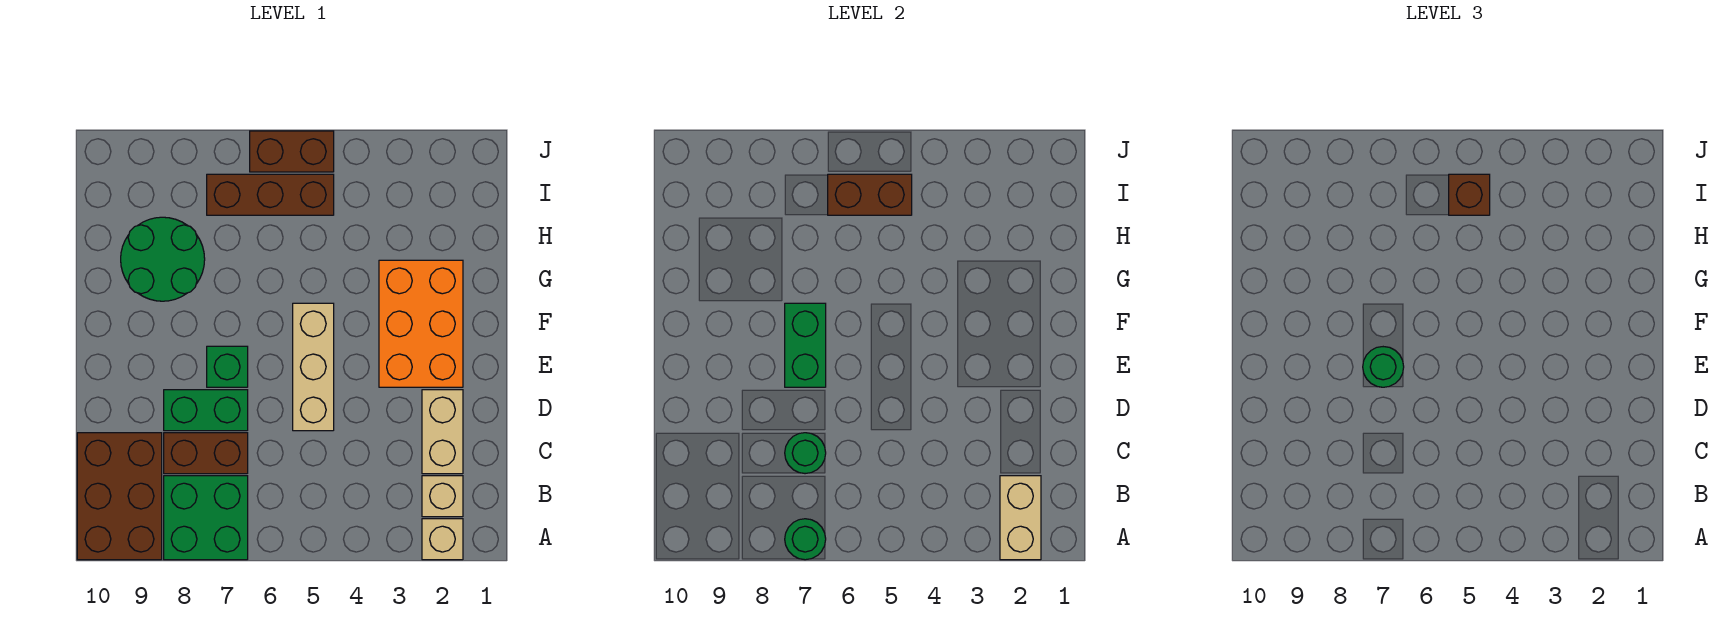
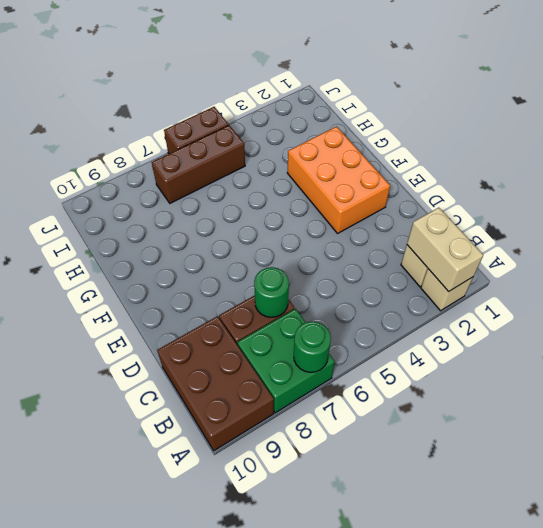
none -> tan brick C2:D2 level 1
none -> tan brick D5:F5 level 1
none -> green brick D7:D8 level 1

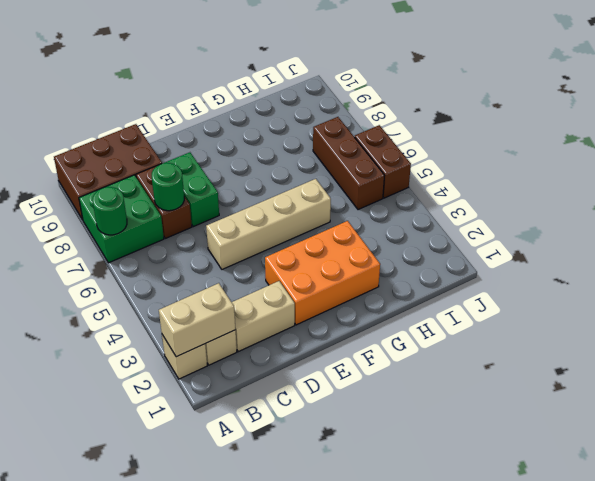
tan brick D5:G5 level 1 -> tan brick D5:F5 level 1
none -> green brick E7 level 1
none -> green round brick G8:H9 level 1
none -> green brick E7:F7 level 2

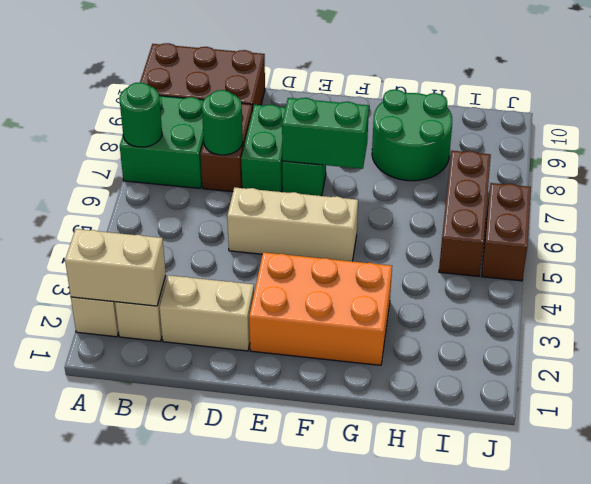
none -> brown brick I5:I6 level 2
none -> green round brick E7 level 3
none -> brown brick I5 level 3

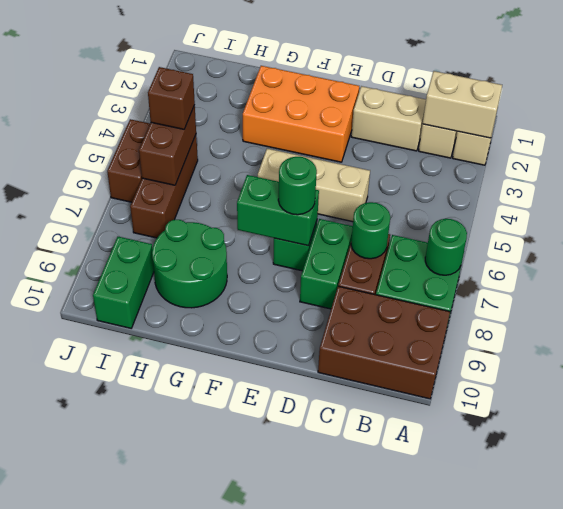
green brick I9:I10 level 1 -> none

